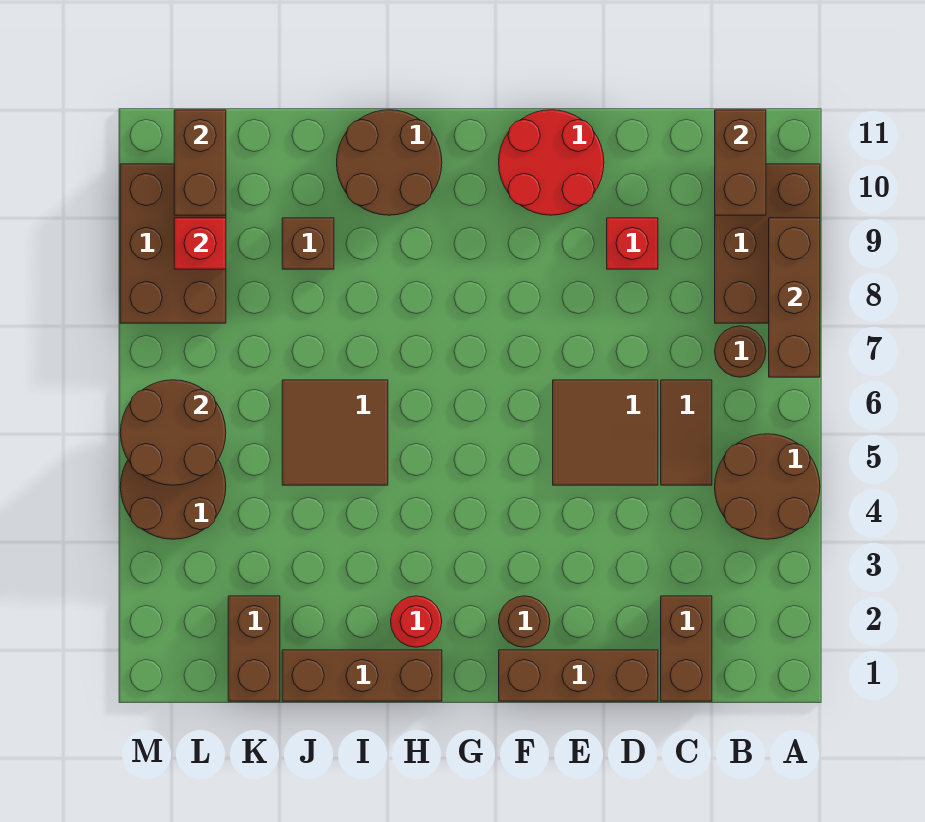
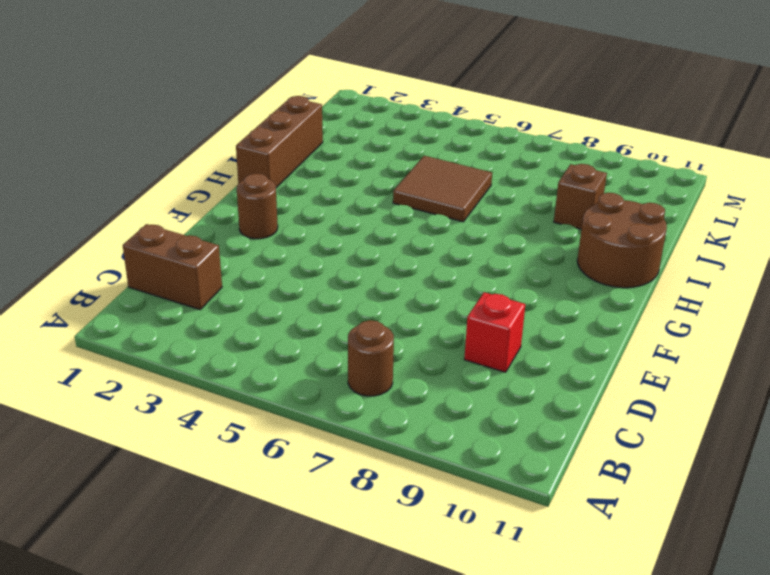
none -> brown round brick A4:B5 level 1
none -> brown brick A8:B10 level 1
none -> brown tile C5:C6 level 1

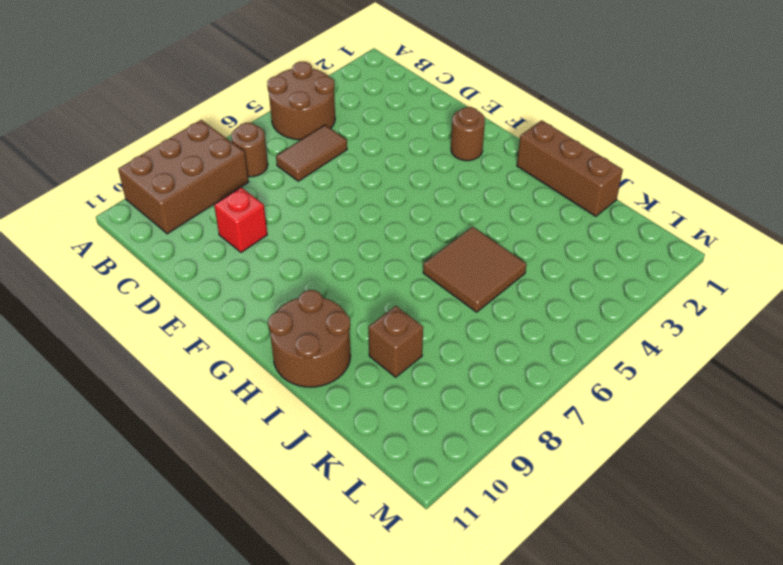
none -> brown brick C1:C2 level 1
none -> brown brick D1:F1 level 1
none -> brown tile D5:E6 level 1

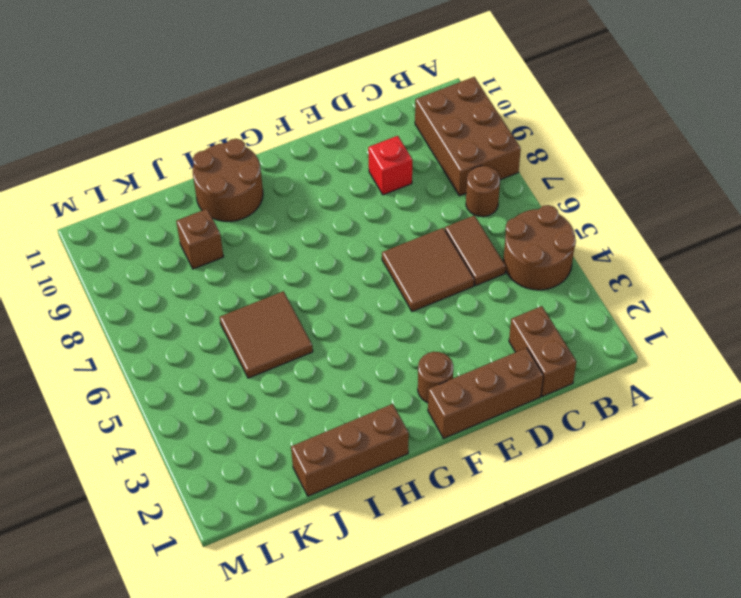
none -> red round brick E10:F11 level 1
none -> red round brick H2 level 1
none -> brown brick K1:K2 level 1

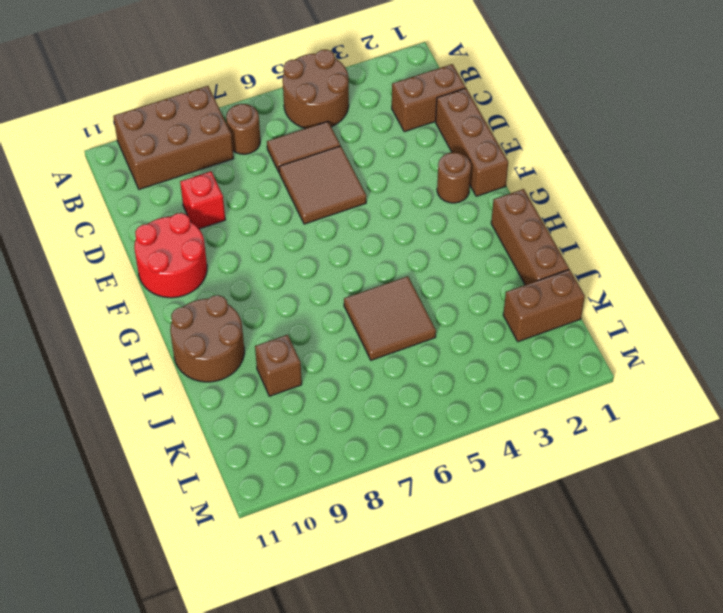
none -> red round brick H2 level 1
none -> brown round brick L4:M5 level 1
none -> brown brick L8:M10 level 1

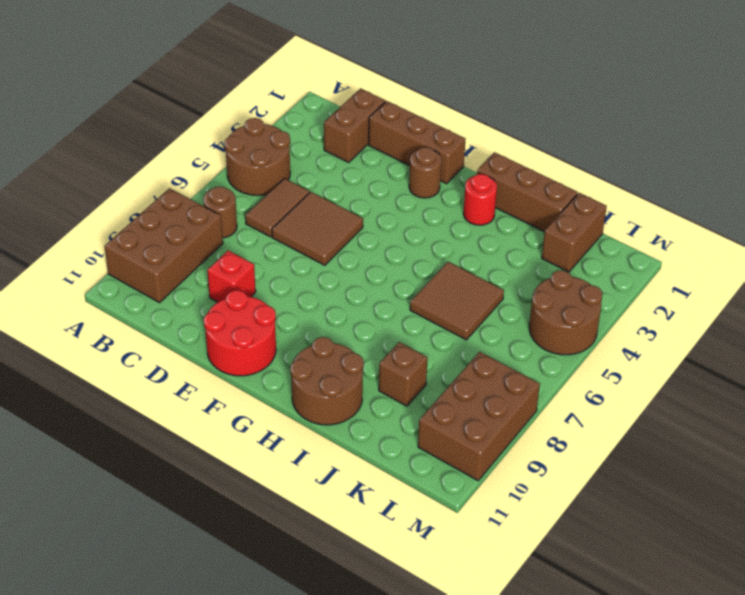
none -> brown brick A7:A9 level 2
none -> brown brick B10:B11 level 2
none -> brown round brick L5:M6 level 2

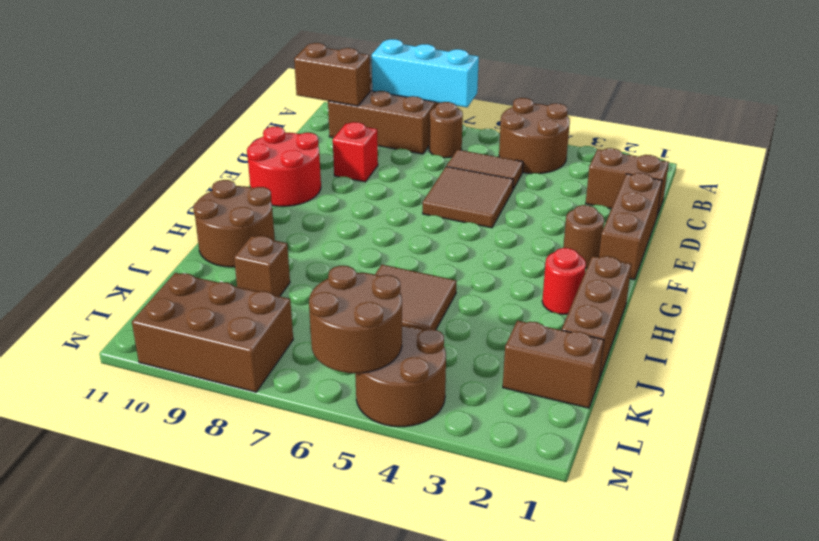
cyan brick A7:A9 level 2 -> brown brick A7:A9 level 2
none -> red brick L9 level 2
none -> brown brick L10:L11 level 2

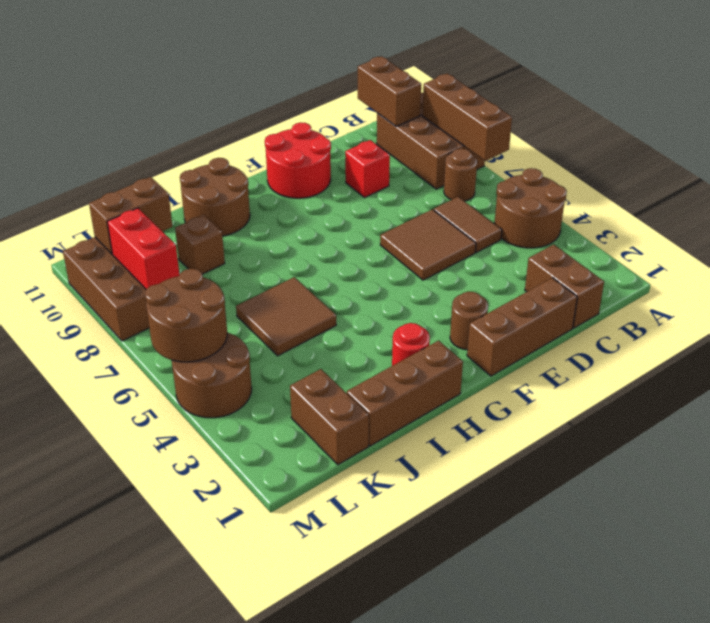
brown brick K10:L10 level 2 -> brown brick L10:L11 level 2
red brick L8:L9 level 2 -> red brick L9 level 2

